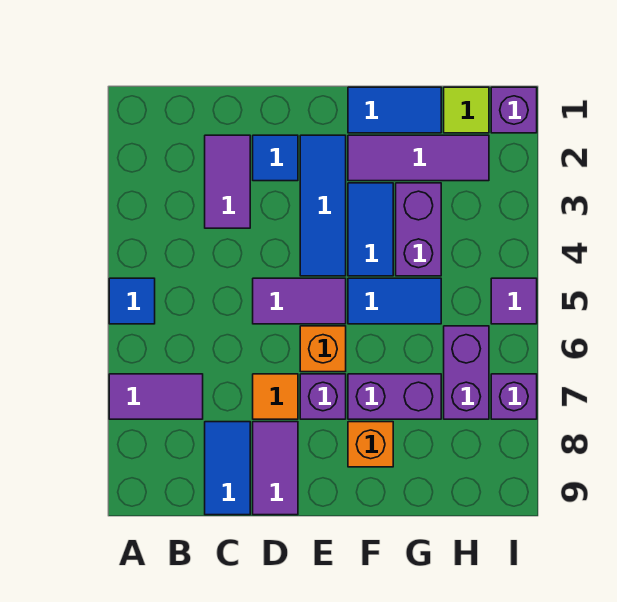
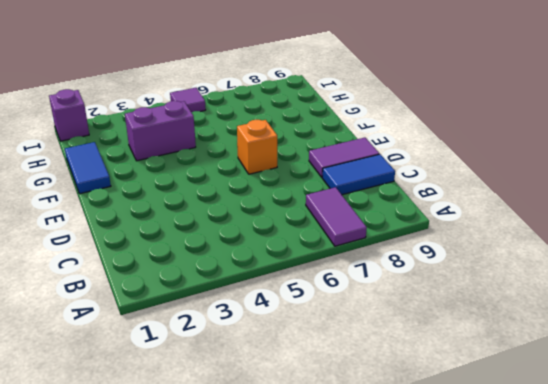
none -> blue tile A5 level 1
none -> purple tile C2:C3 level 1
none -> blue tile D2 level 1

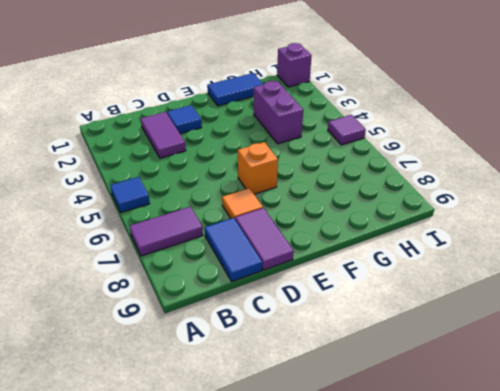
none -> purple tile D5:E5 level 1
none -> blue tile E2:E4 level 1
none -> purple brick E7 level 1

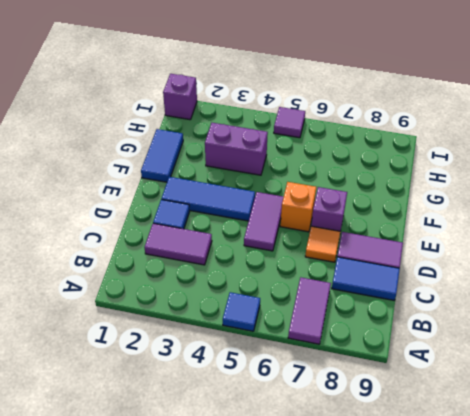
none -> purple tile F2:H2 level 1
none -> blue tile F3:F4 level 1
none -> blue tile F5:G5 level 1

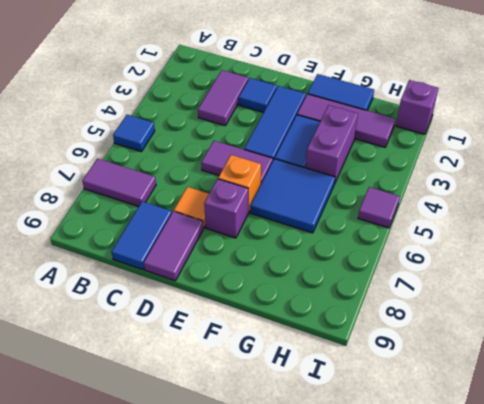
blue tile F5:G6 level 1 -> blue tile F5:G5 level 1
none -> purple brick F7:G7 level 1
none -> orange brick F8 level 1
none -> lime tile H1 level 1

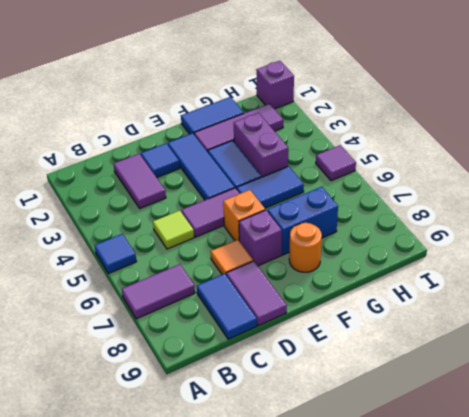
lime tile C5 level 1 -> lime tile H1 level 1
blue brick F7:G7 level 1 -> purple brick F7:G7 level 1
orange round brick F8 level 1 -> orange brick F8 level 1
none -> purple brick H6:H7 level 1
none -> purple brick I7 level 1

